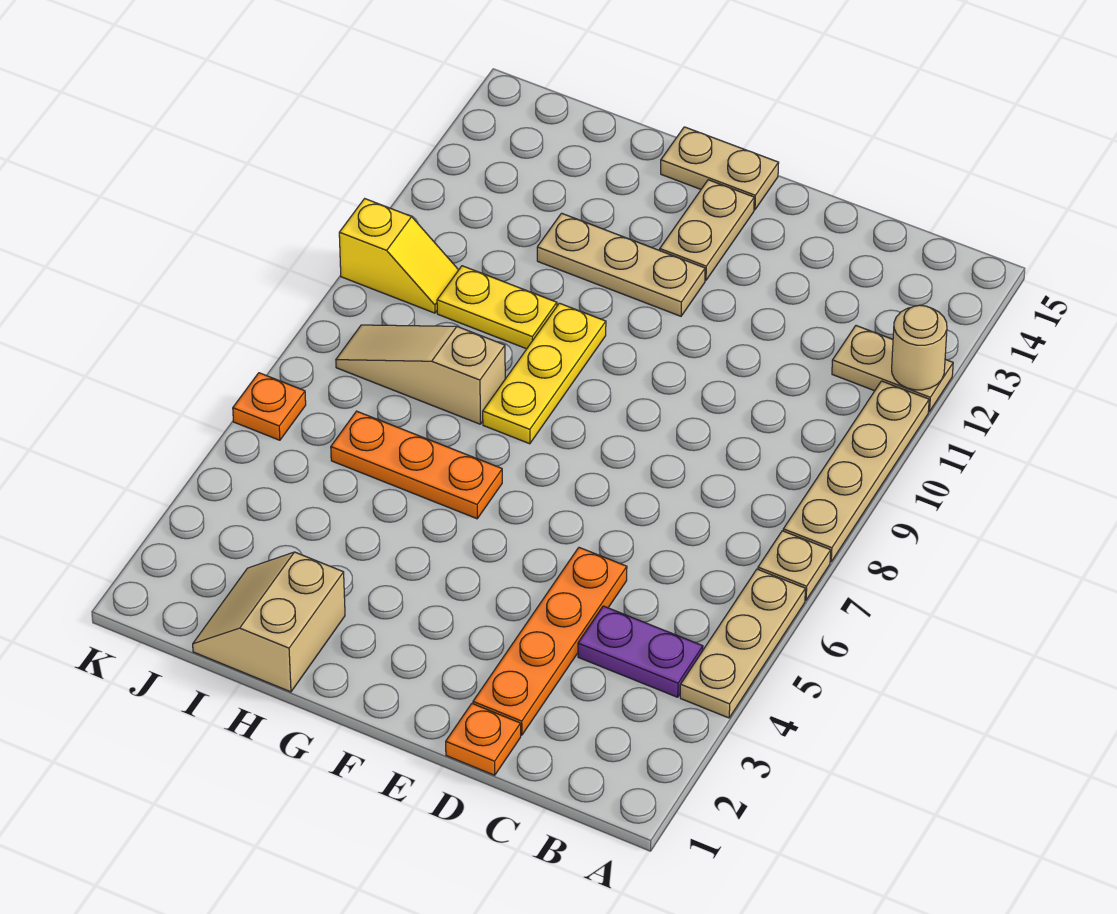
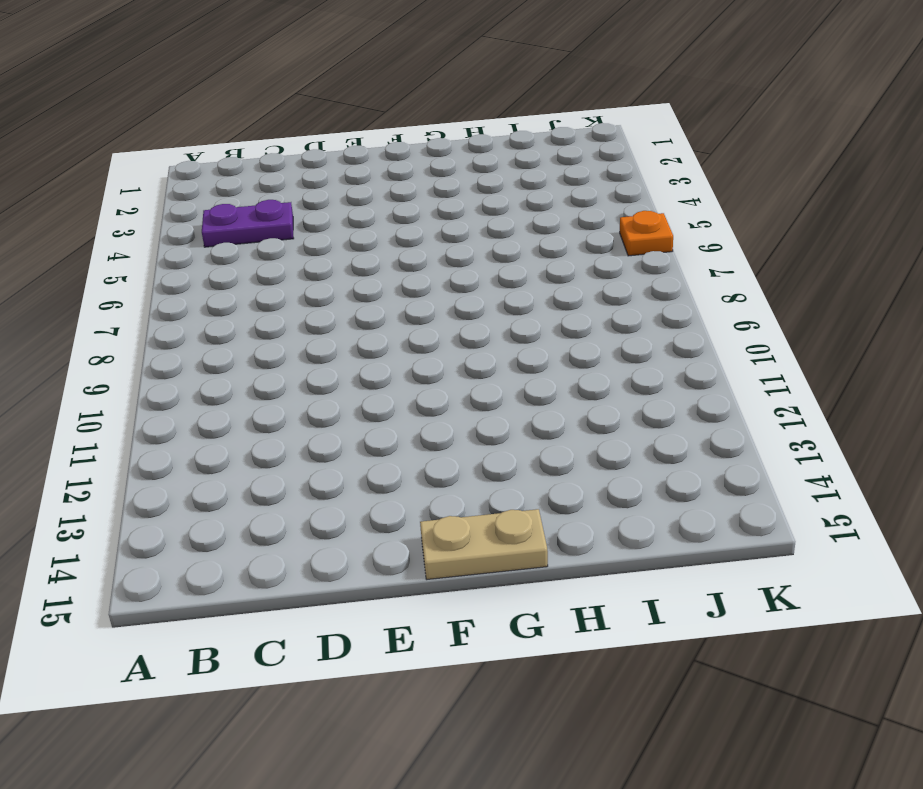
none -> tan plate A4:A6 level 1
none -> tan plate A7 level 1
none -> tan plate A8:A11 level 1

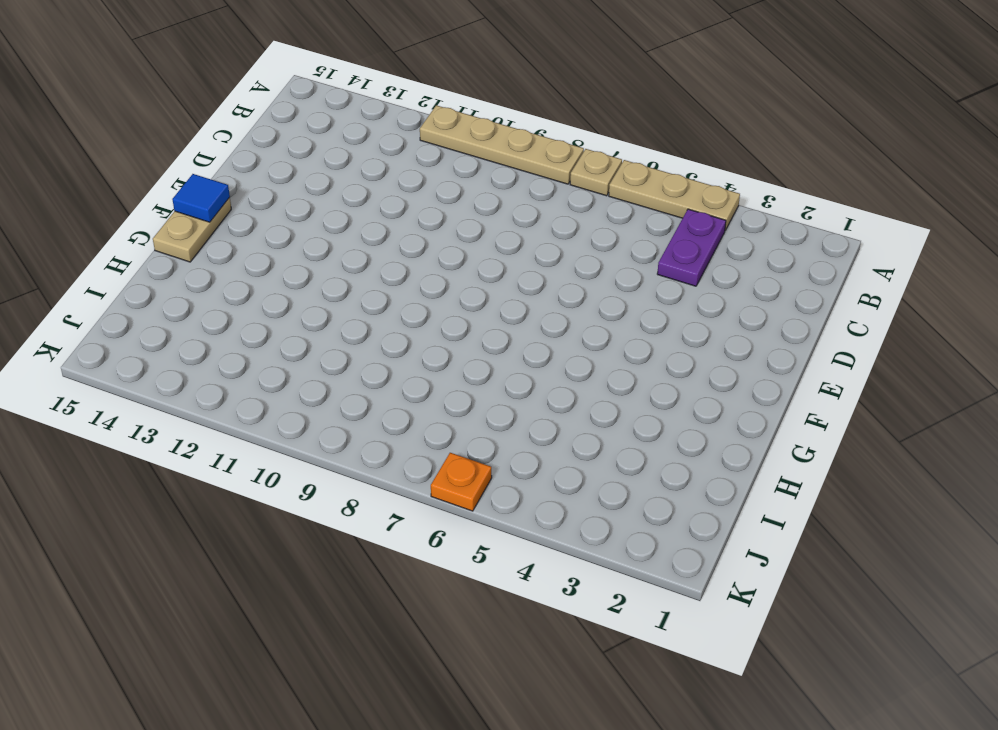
blue tile F15 level 2 -> none
none -> tan plate A12:B12 level 1
none -> orange plate D1 level 1
none -> orange plate D2:D5 level 1

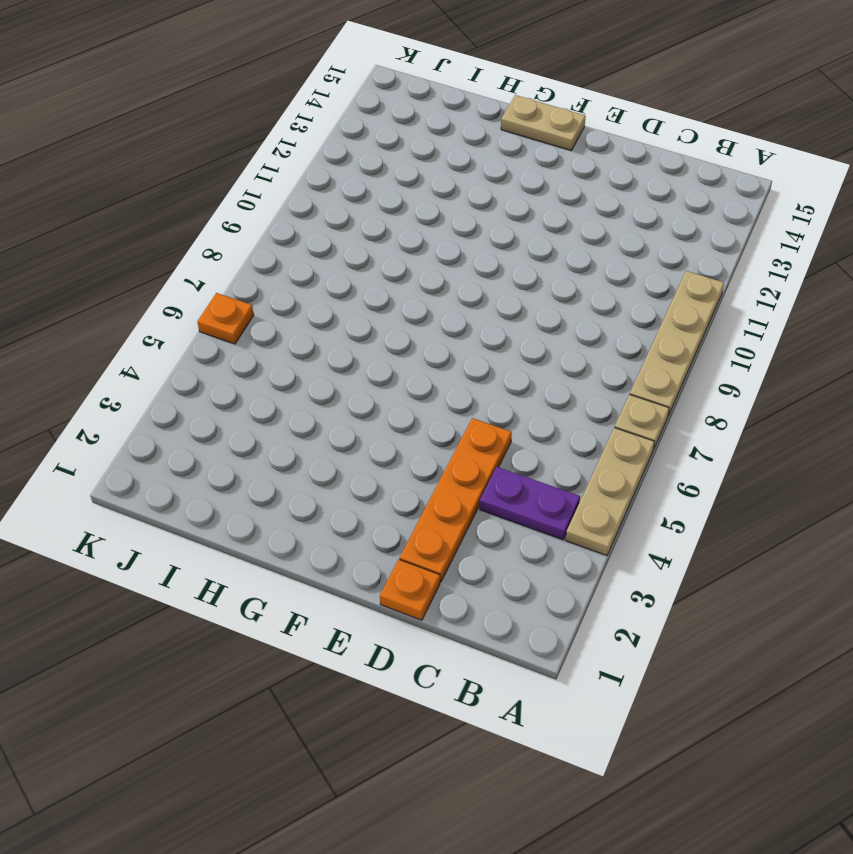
none -> tan plate A12:B12 level 1
none -> tan plate F12:H12 level 1
none -> tan plate F13:F14 level 1

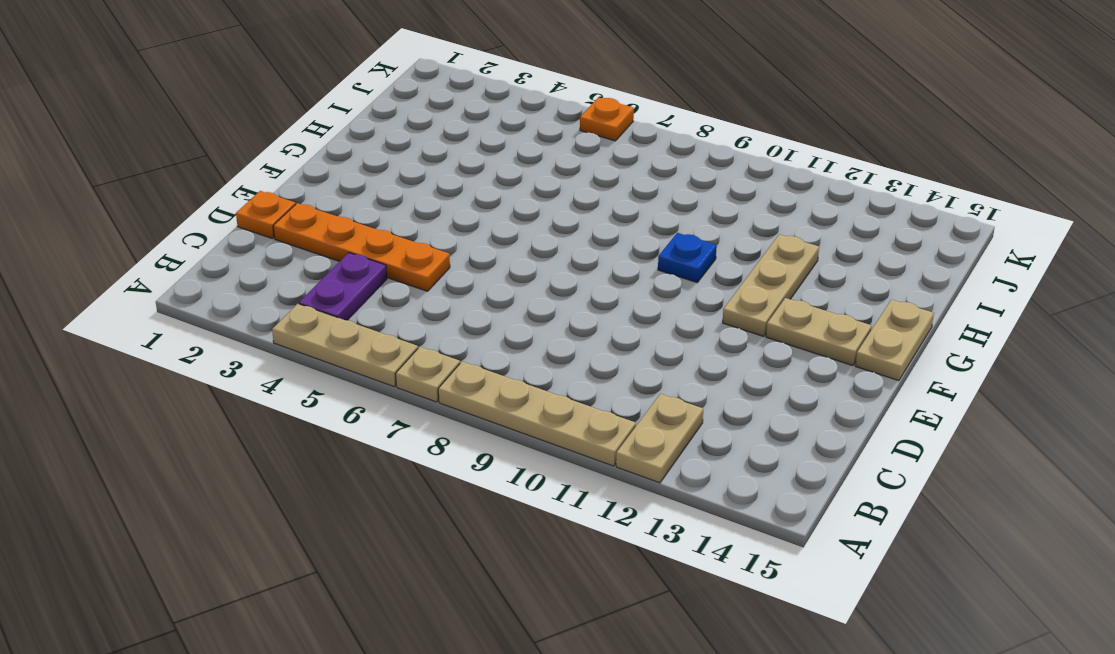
blue plate G10 level 1 -> yellow plate G8:G10 level 1
none -> orange plate G6:I6 level 1
none -> tan slope H1:I2 level 1 top H
none -> tan slope H8:J8 level 1 top H

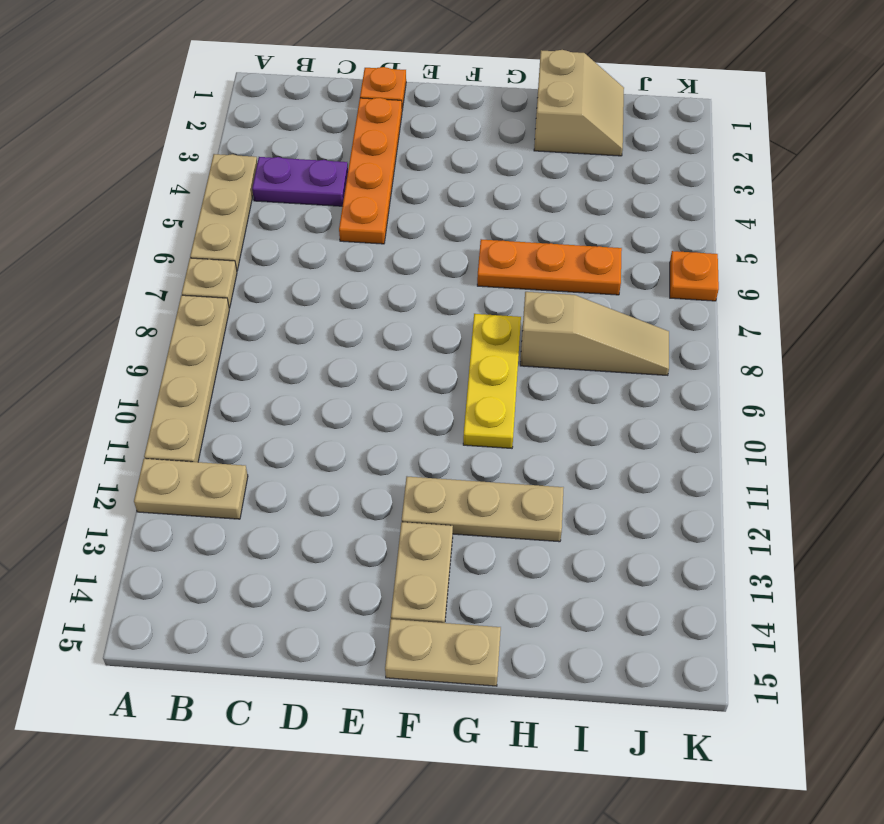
none -> yellow plate H10:I10 level 1
none -> yellow slope J10:K10 level 1 top K
none -> tan round brick A12 level 2

